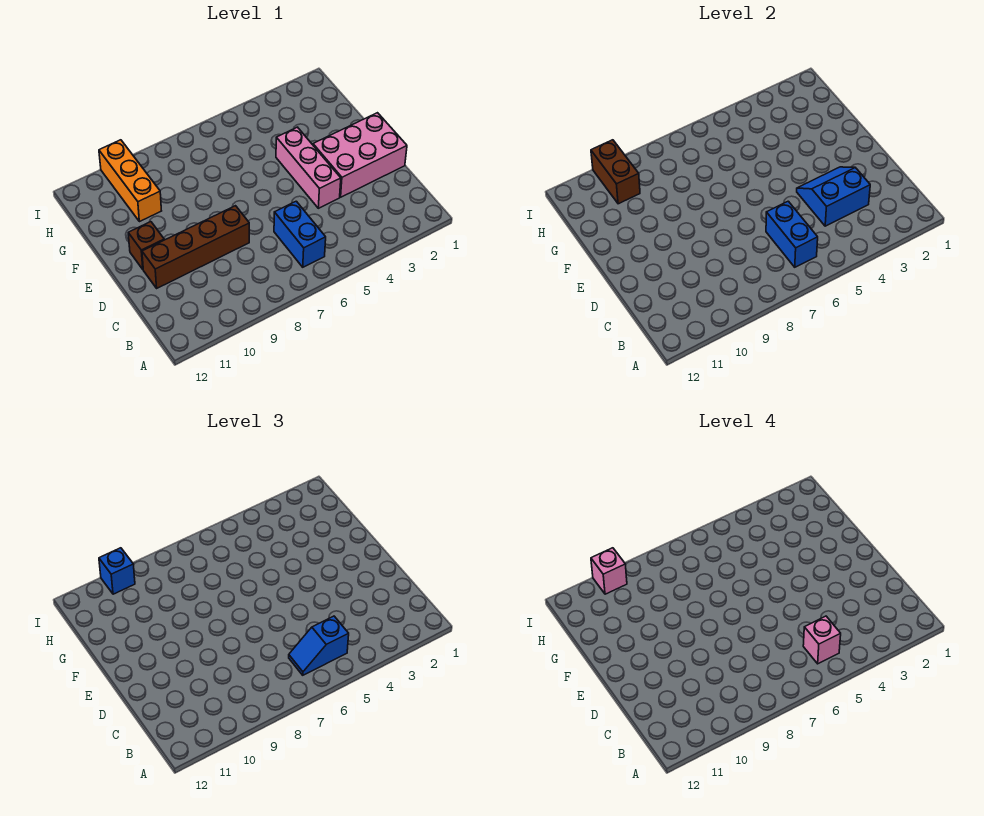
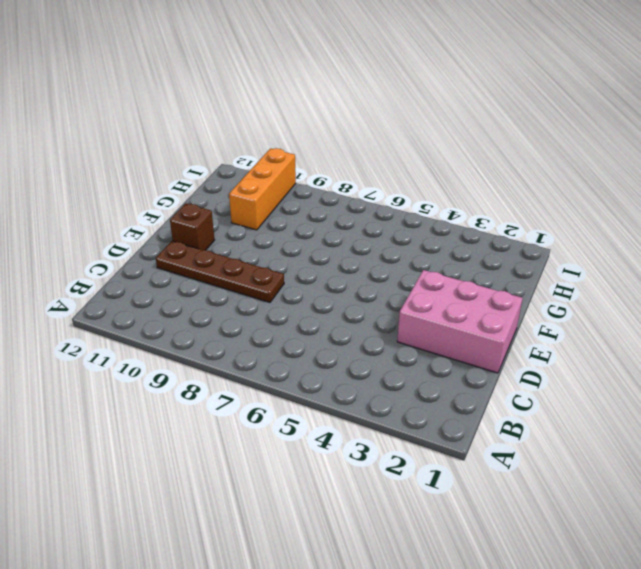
brown plate D8:D11 level 1 -> brown brick D8:D11 level 1
none -> blue brick B6:C6 level 1
none -> pink brick D4:F4 level 1
none -> blue brick B6:C6 level 2

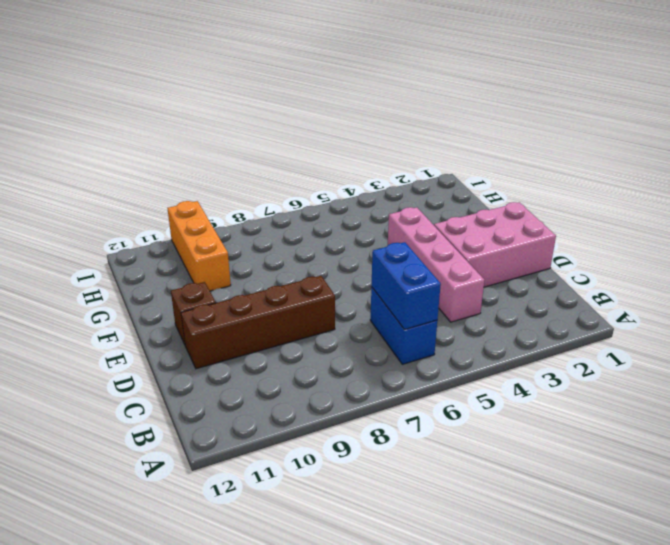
pink brick C4:F4 level 1 -> pink brick D4:F4 level 1
none -> blue slope C3:D4 level 2 top C
none -> brown brick H10:I10 level 2
none -> blue slope B5:B6 level 3 top 5

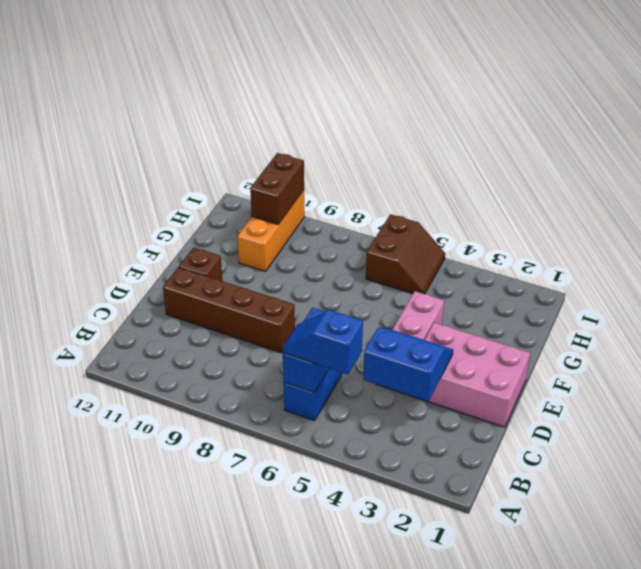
brown slope H5:I6 level 1 top 6 -> none
none -> blue brick I10 level 3
none -> pink brick B5 level 4
none -> pink brick I10 level 4

